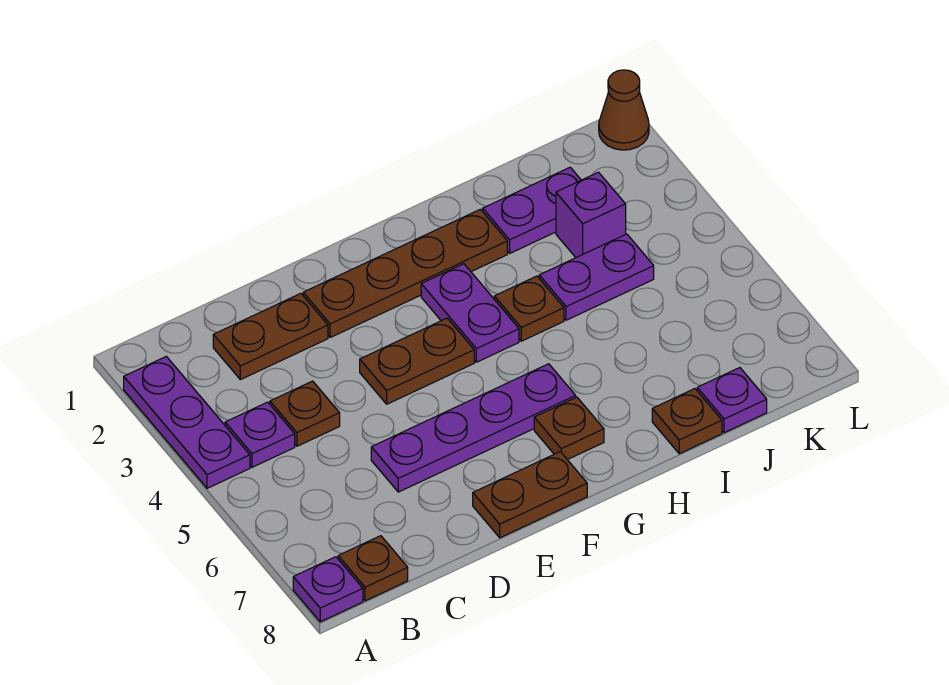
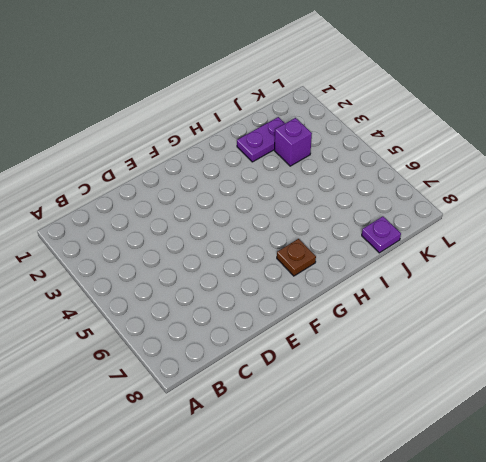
none -> purple plate A2:A4 level 1
none -> purple plate A8 level 1
none -> purple plate B4 level 1

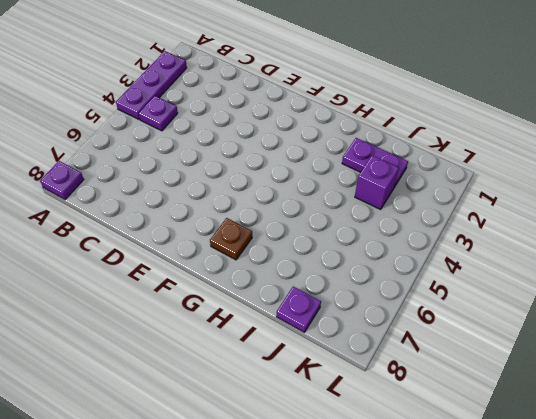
none -> brown plate B8 level 1
none -> brown plate C2:D2 level 1
none -> brown plate C4 level 1

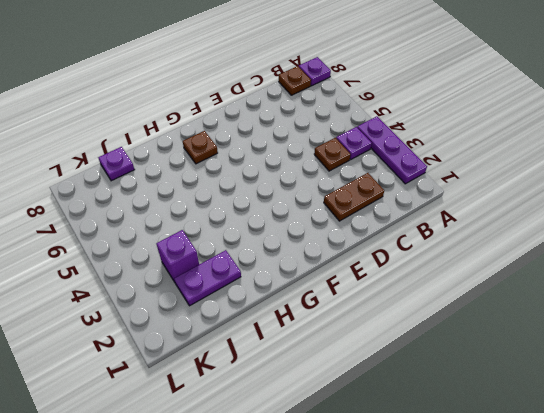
none -> purple plate D6:G6 level 1
none -> brown plate E2:H2 level 1
none -> brown plate E4:F4 level 1

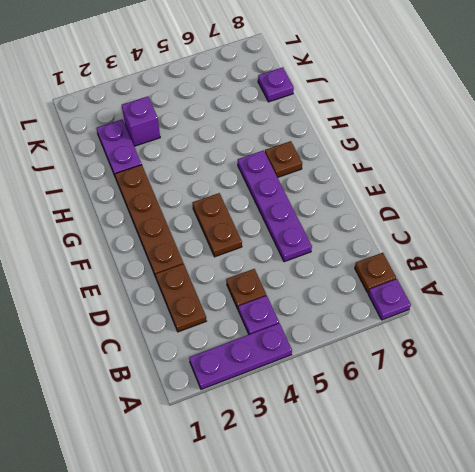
none -> brown plate E8:F8 level 1
none -> purple plate G3:G4 level 1
none -> brown plate H4 level 1

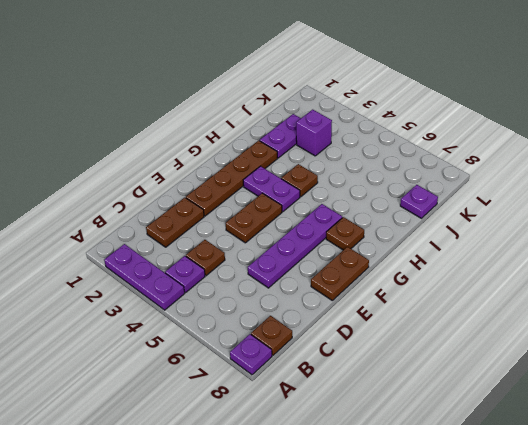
none -> purple plate I4:J4 level 1
none -> brown plate I8 level 1
none -> brown cone L1 level 1

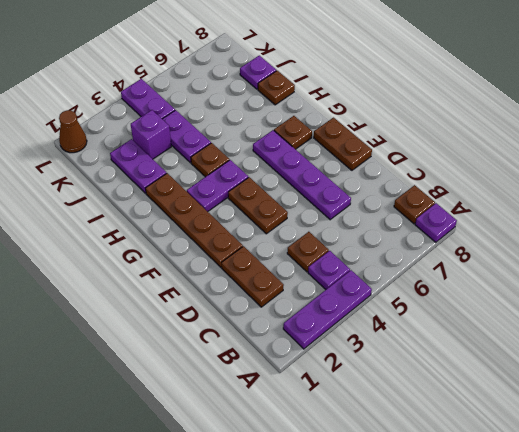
purple plate K4:L4 level 1 -> none

